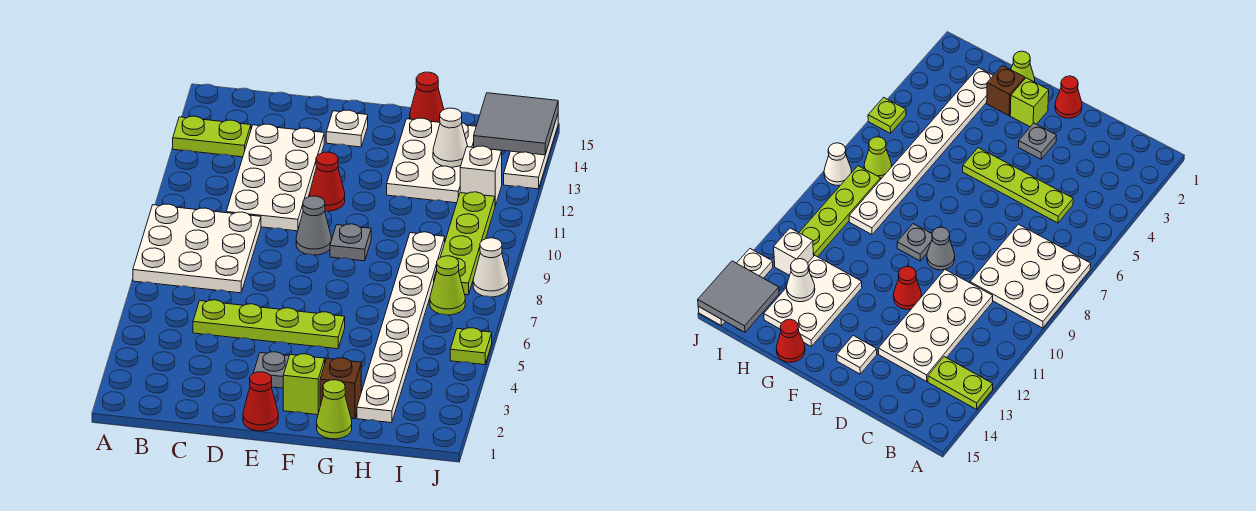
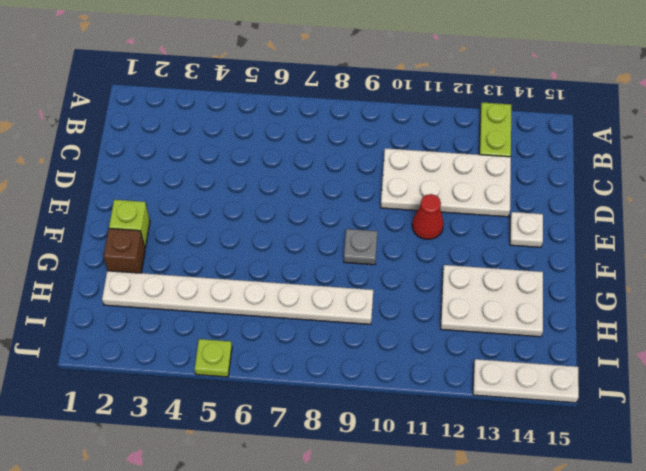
none -> white plate A7:C9 level 1
none -> lime plate C5:F5 level 1
none -> red cone E1 level 1

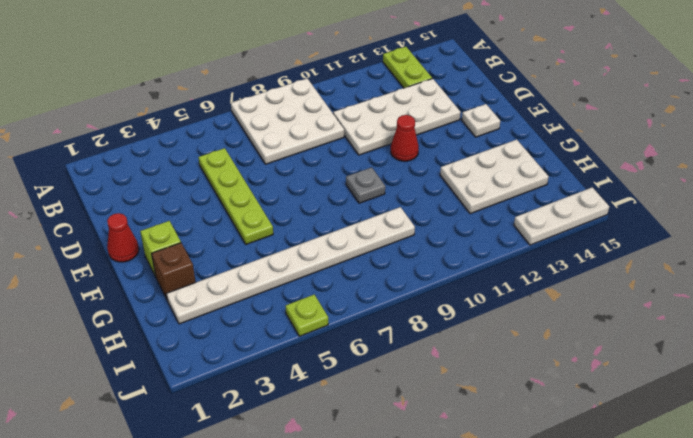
none -> grey plate E3 level 1
none -> grey cone E9 level 1
none -> lime cone G1 level 1

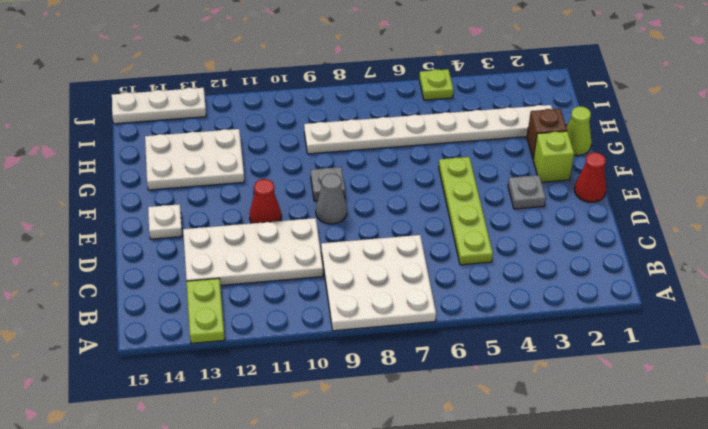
none -> red cone G15 level 1
none -> lime cone I7 level 1
none -> lime plate I8:I11 level 1

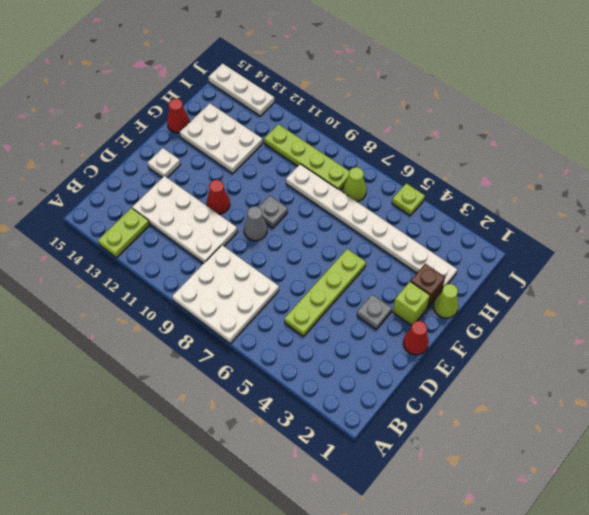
none -> white brick I12 level 1
none -> white cone J8 level 1
none -> white cone H13 level 2

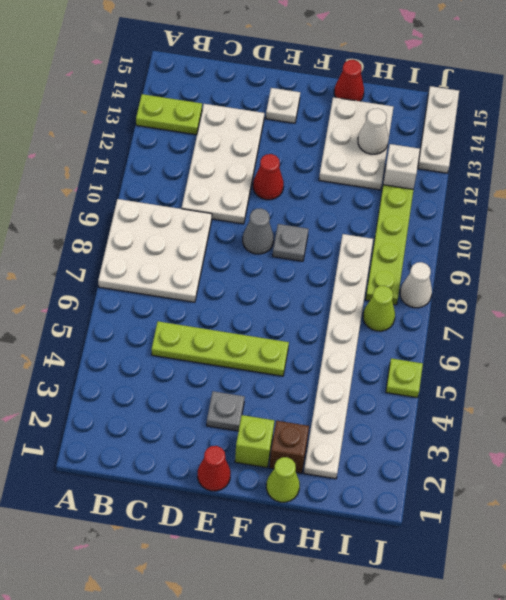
none -> grey tile I14:J15 level 2

